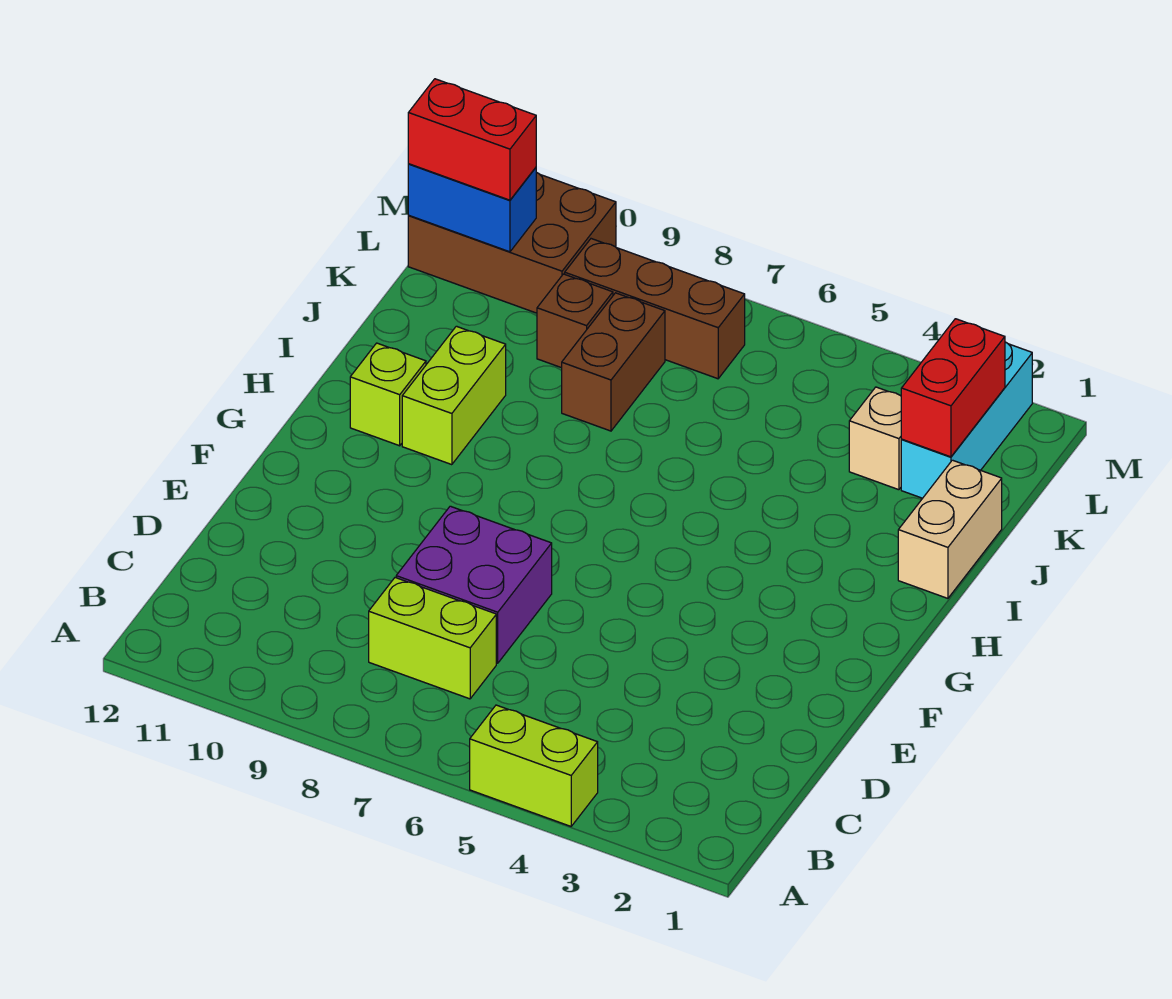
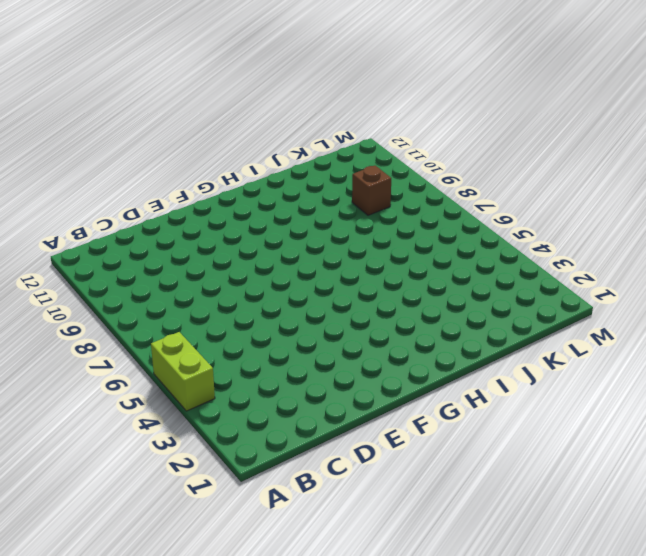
none -> lime brick C7:C8 level 1
none -> purple brick D7:E8 level 1
none -> lime brick H10:I10 level 1

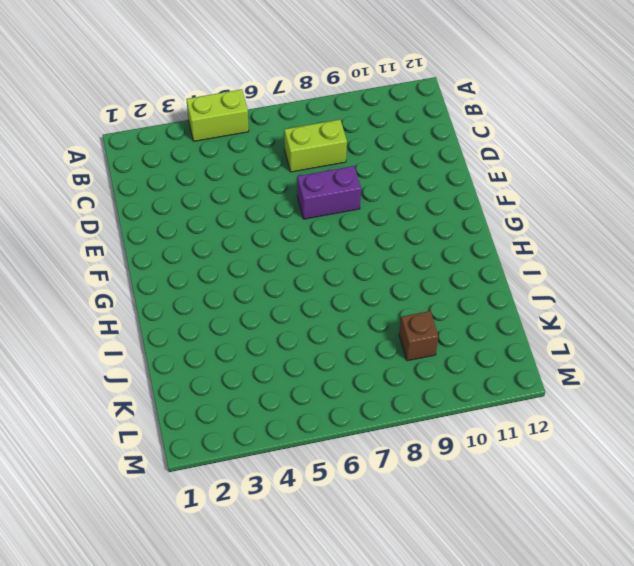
purple brick E7:E8 level 1 -> purple brick D7:E8 level 1
none -> lime brick H10:I10 level 1
none -> lime brick H11 level 1
none -> tan brick I1:J1 level 1

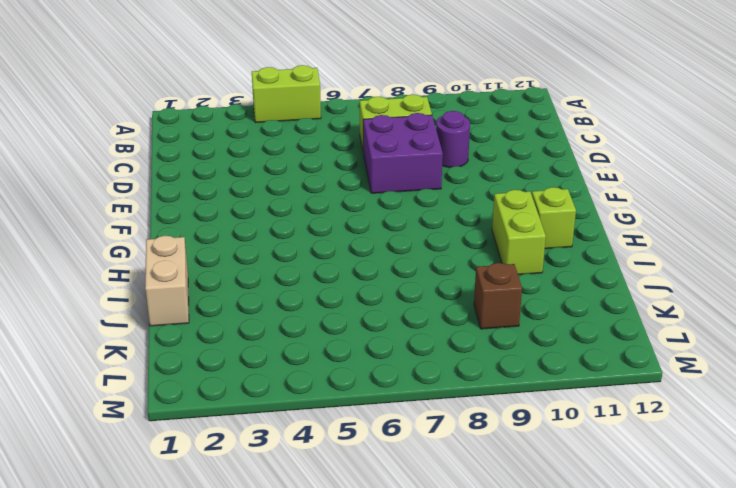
purple round brick D9 level 1 -> none
none -> brown brick J8:K8 level 1
none -> cyan brick K2:M2 level 1
none -> tan brick K3 level 1

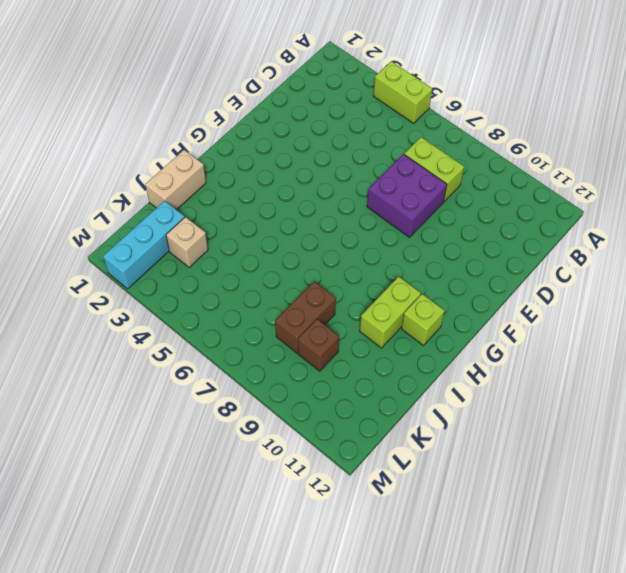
none -> brown brick L7:L9 level 1
none -> brown brick L10:M12 level 1
none -> red brick K2:L2 level 2

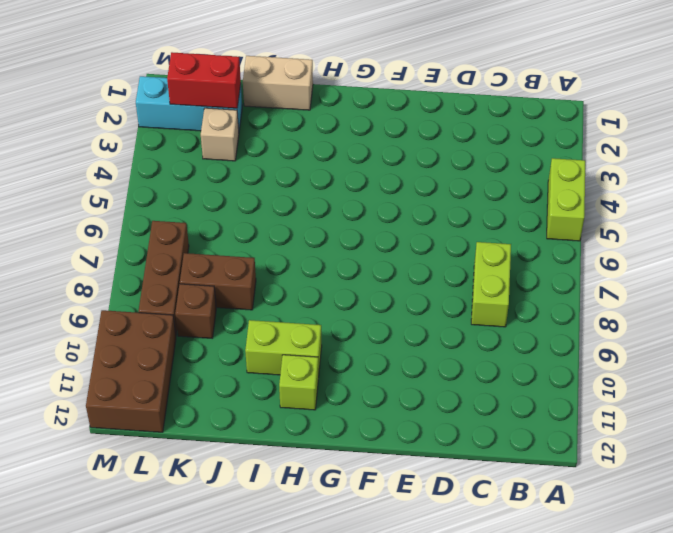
none -> purple brick D7:E8 level 1
none -> blue brick L11:L12 level 2
none -> red brick L11:L12 level 3

